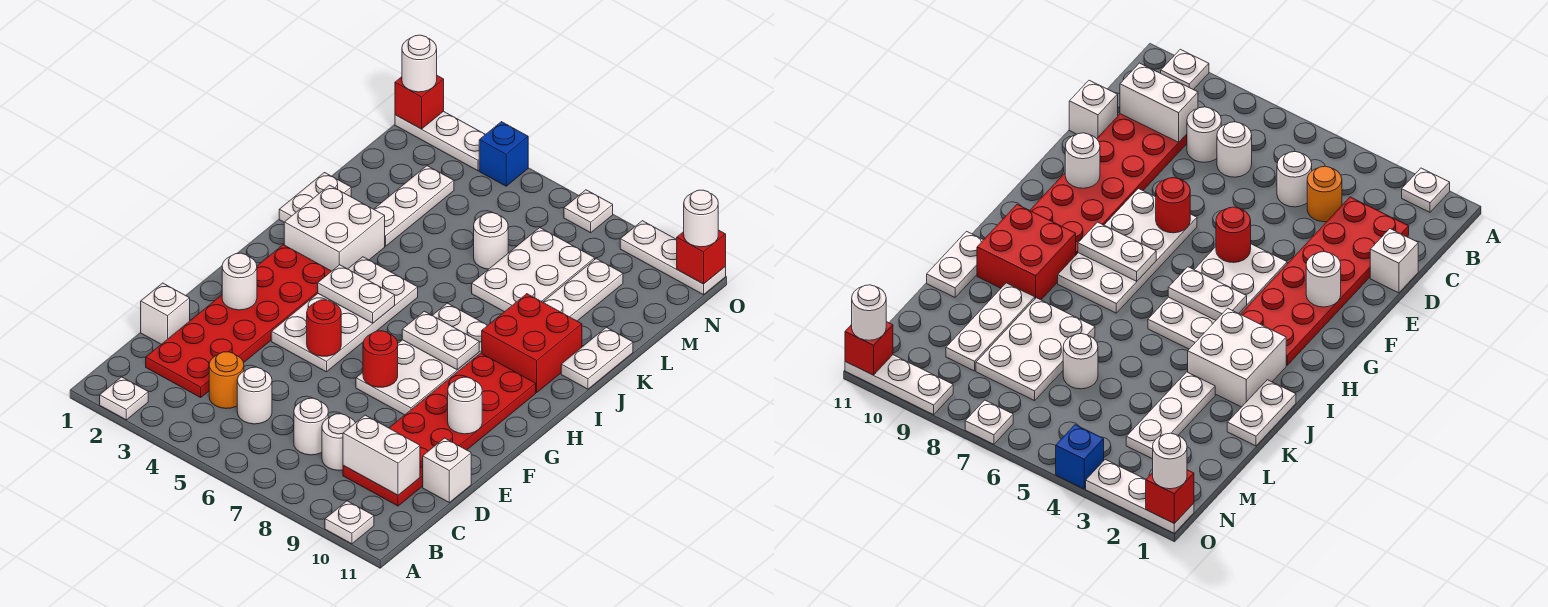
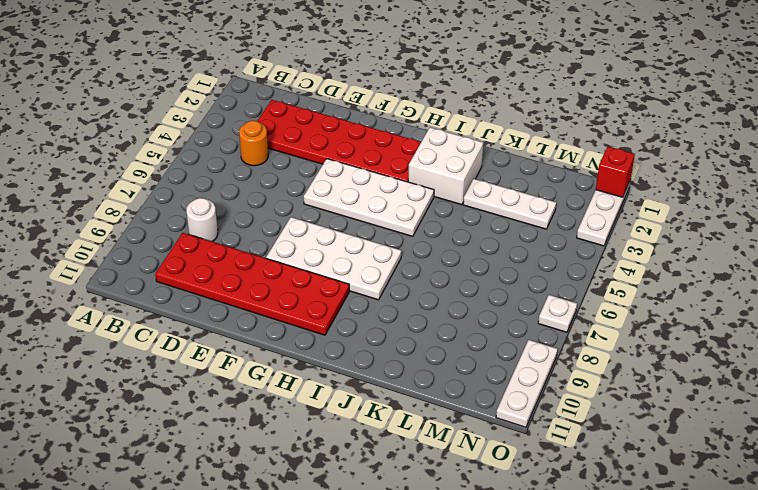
none -> white plate A2 level 1
none -> white plate A10 level 1
none -> white round brick C5 level 1
none -> white round brick C7 level 1

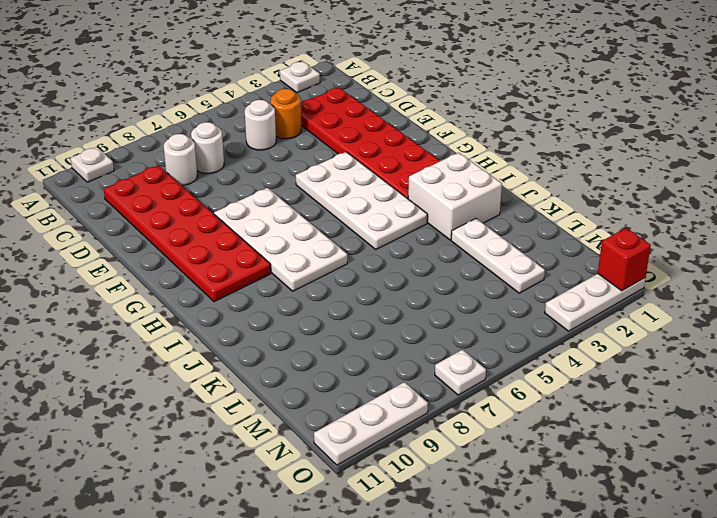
none -> white brick D1 level 1
none -> white brick D11 level 1
none -> red brick I9:J10 level 1
none -> white plate J1:K1 level 1

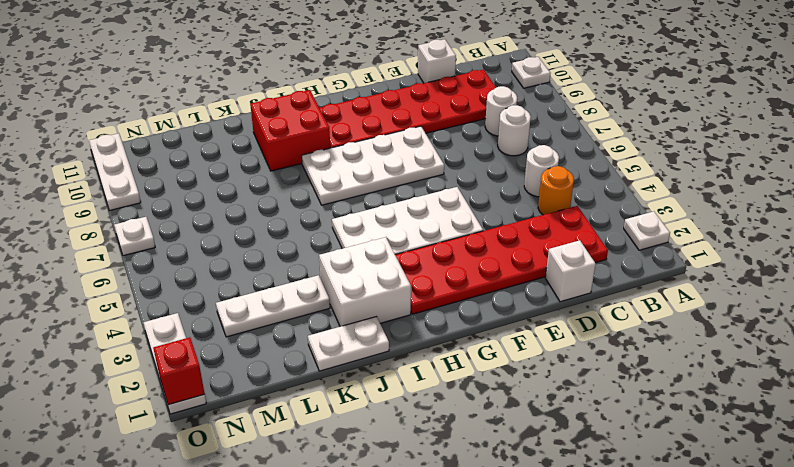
none -> white plate J11:K11 level 1
none -> white plate K7:M8 level 1
none -> white plate K9:M9 level 1
none -> white round brick L6 level 1

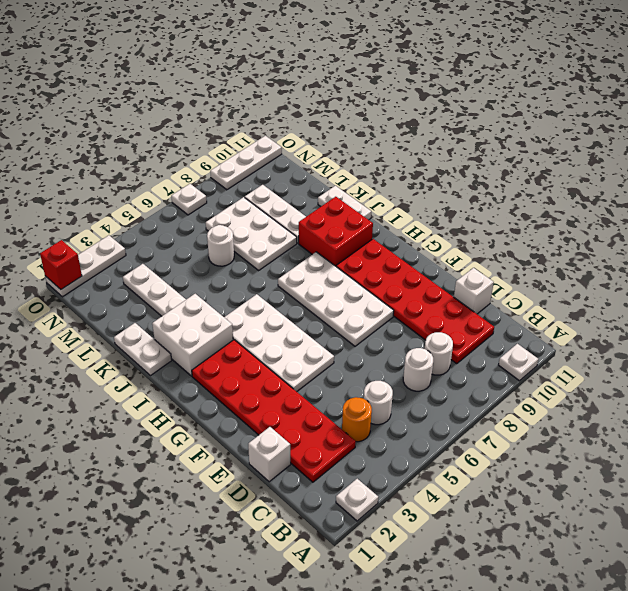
none -> blue brick O4 level 1
none -> white brick C9:C10 level 2
none -> white round brick F2 level 2
none -> red round brick F5 level 2

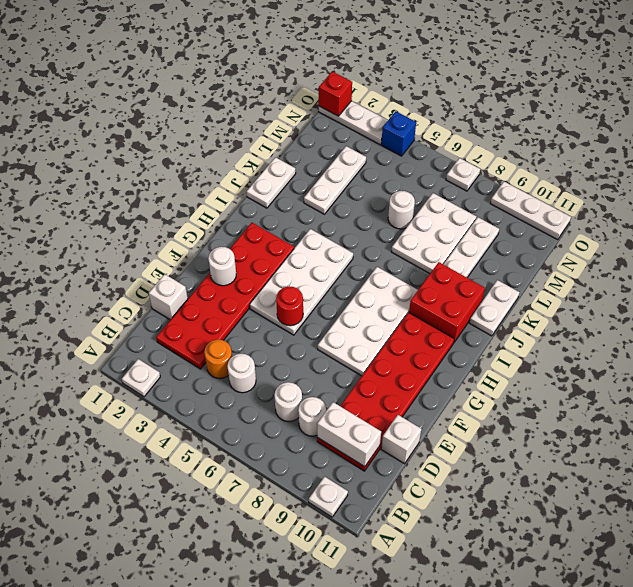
none -> white brick I2:J3 level 1
none -> red round brick F7 level 2
none -> white round brick F10 level 2
none -> white plate H4:H5 level 2

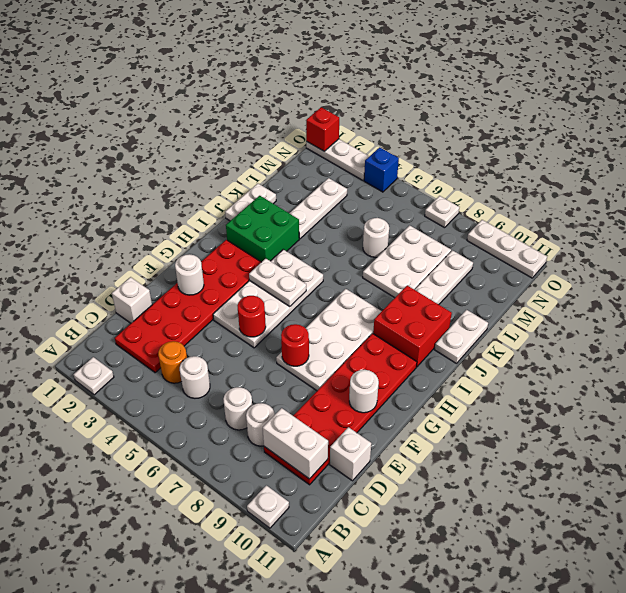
green brick I2:J3 level 1 -> white brick I2:J3 level 1
none -> white plate H7:H8 level 2
none -> red brick O11 level 2
none -> white round brick O1 level 3
none -> white round brick O11 level 3

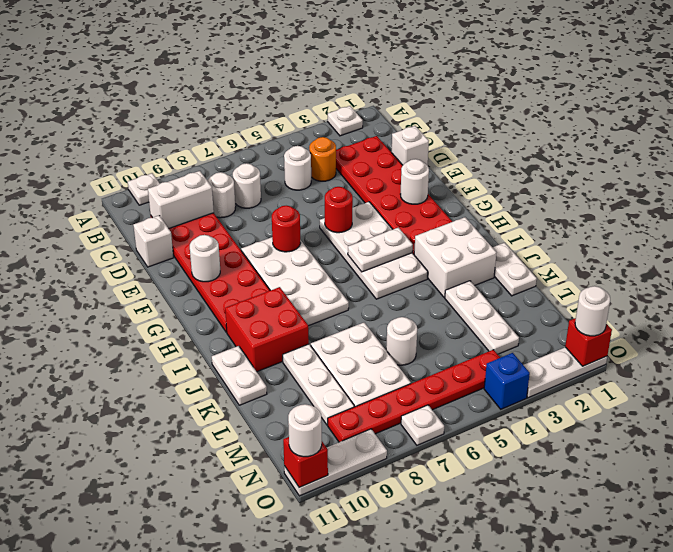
red plate N4:N9 level 1 -> none
none -> white plate H7:H8 level 2

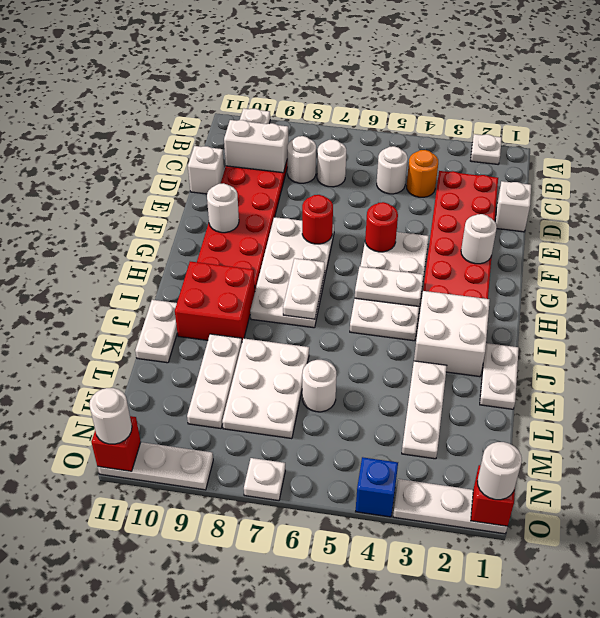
white plate H7:I7 level 2 -> white plate H7:H8 level 2

